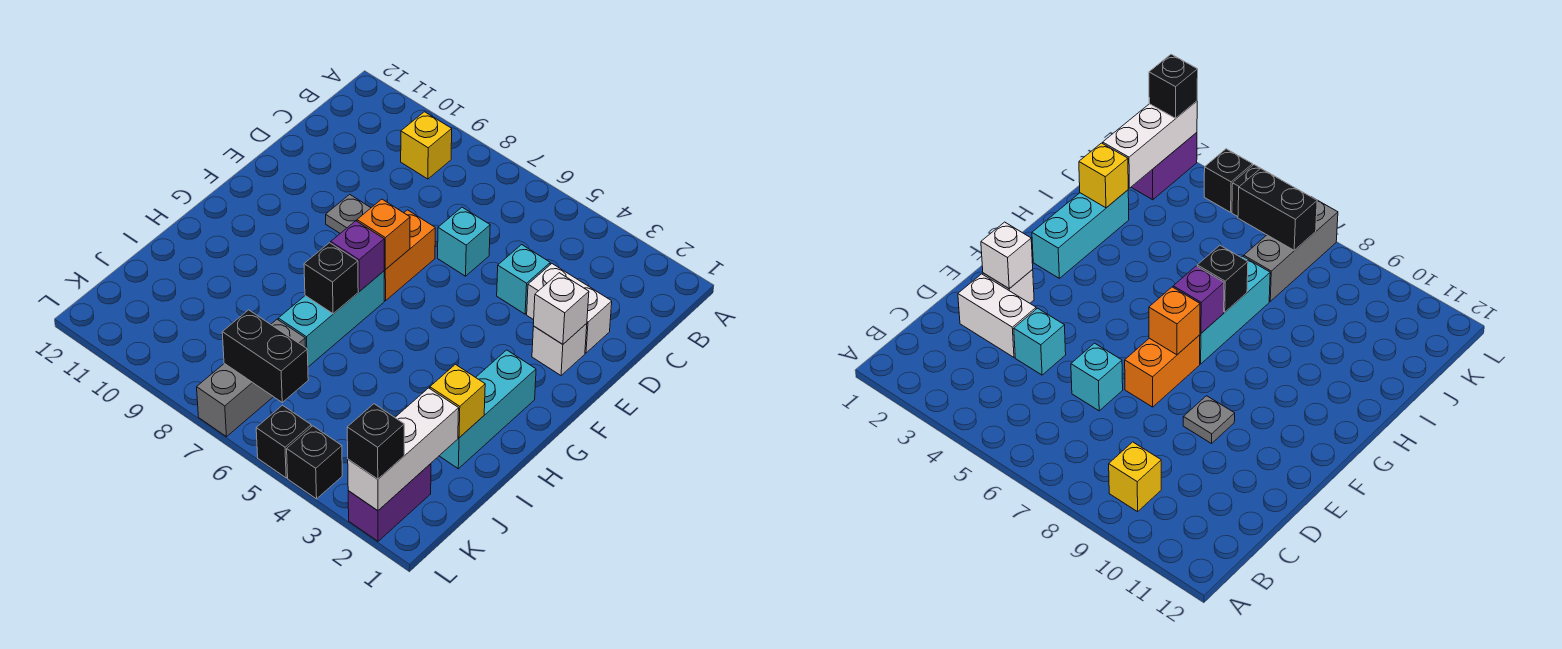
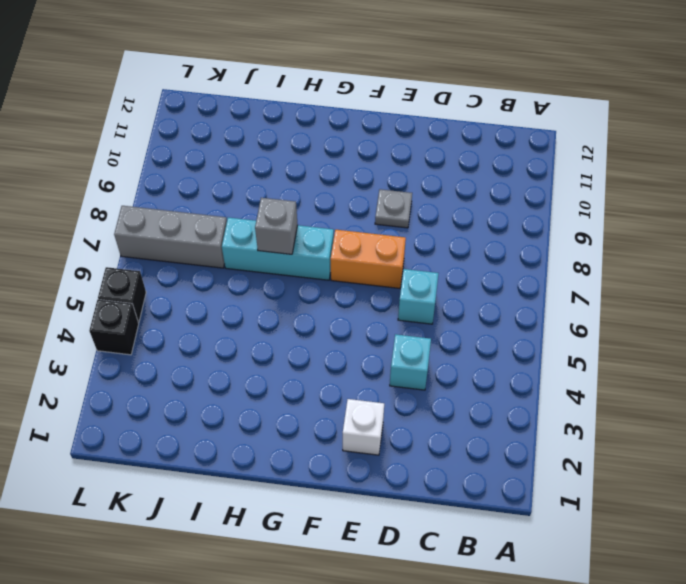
grey brick H7 level 2 -> black brick H7 level 2
none -> yellow brick B9 level 1
none -> white brick D2:D3 level 1
none -> cyan brick G2:I2 level 1

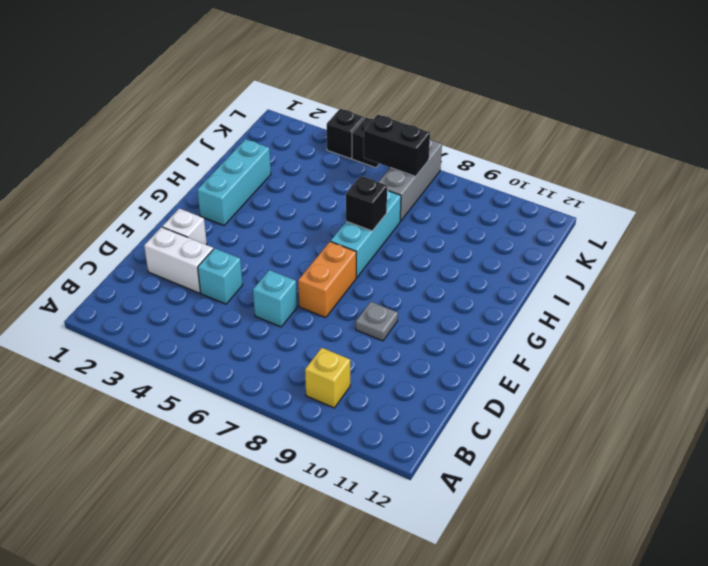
none -> purple brick K2:L2 level 1
none -> white brick E2 level 2
none -> orange brick F7 level 2

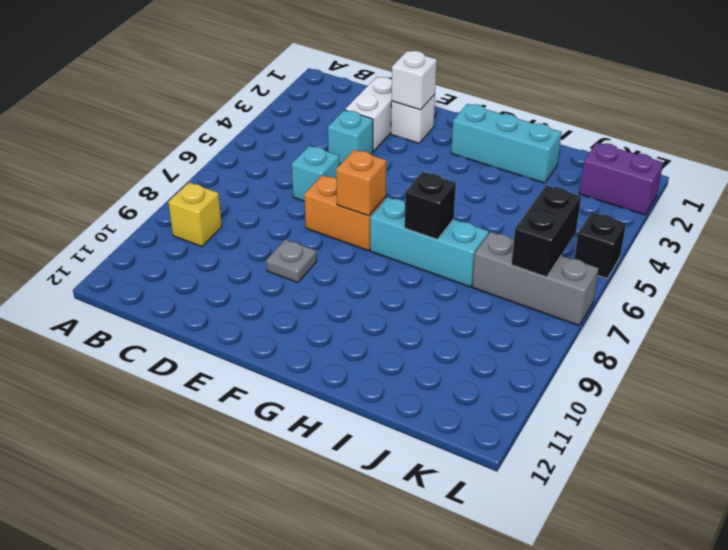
none -> black brick L4 level 1
none -> purple brick G7 level 2
none -> yellow brick I2 level 2

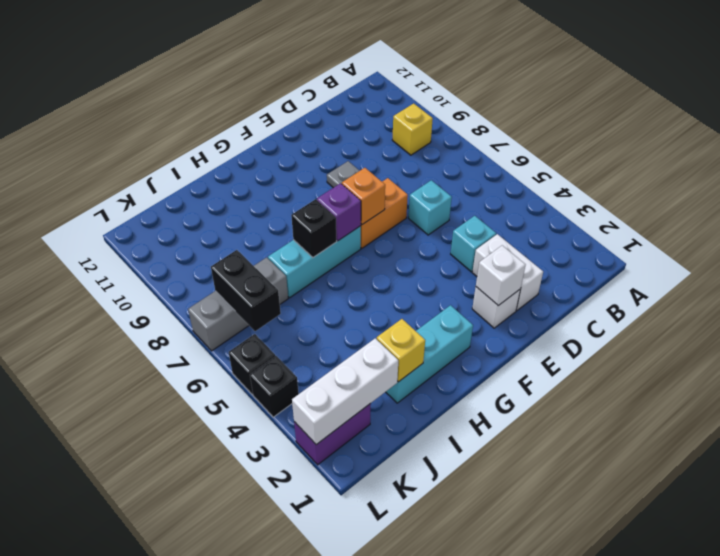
none -> black brick L2 level 3

